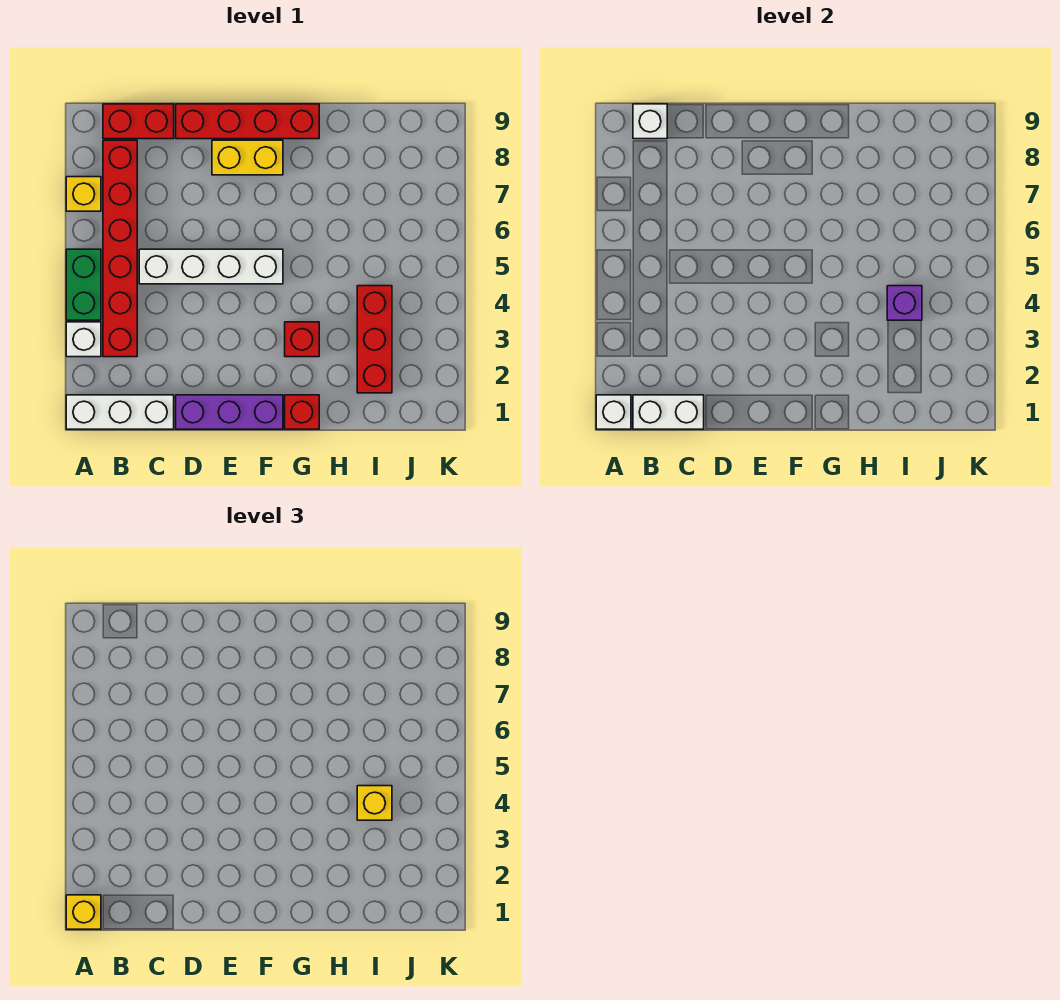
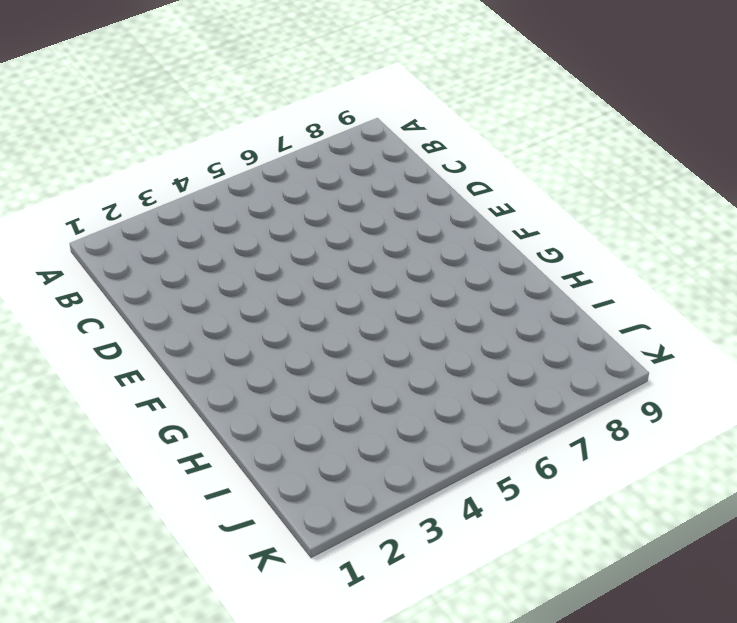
none -> white brick A1:C1 level 1
none -> white brick A3 level 1
none -> green brick A4:A5 level 1

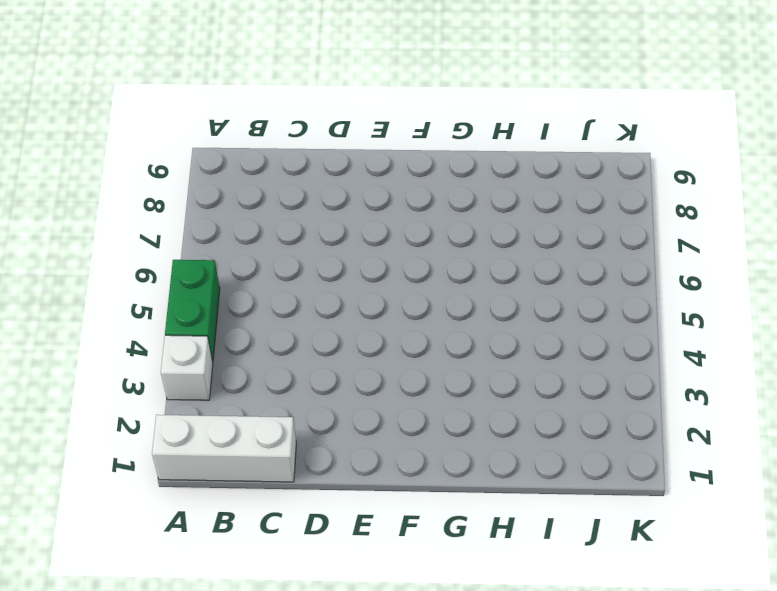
none -> yellow brick A7 level 1
none -> red brick B3:B8 level 1
none -> red brick B9:C9 level 1

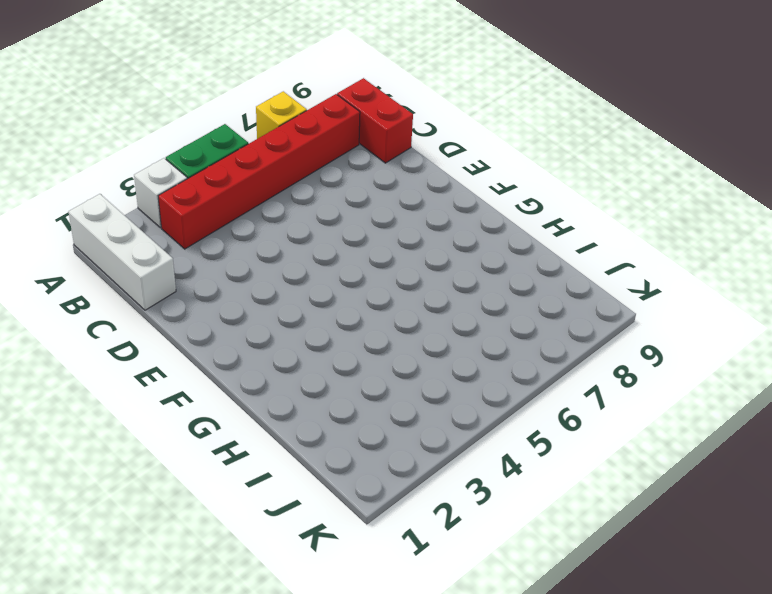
none -> white brick C5:F5 level 1
none -> purple brick D1:F1 level 1
none -> red brick D9:G9 level 1

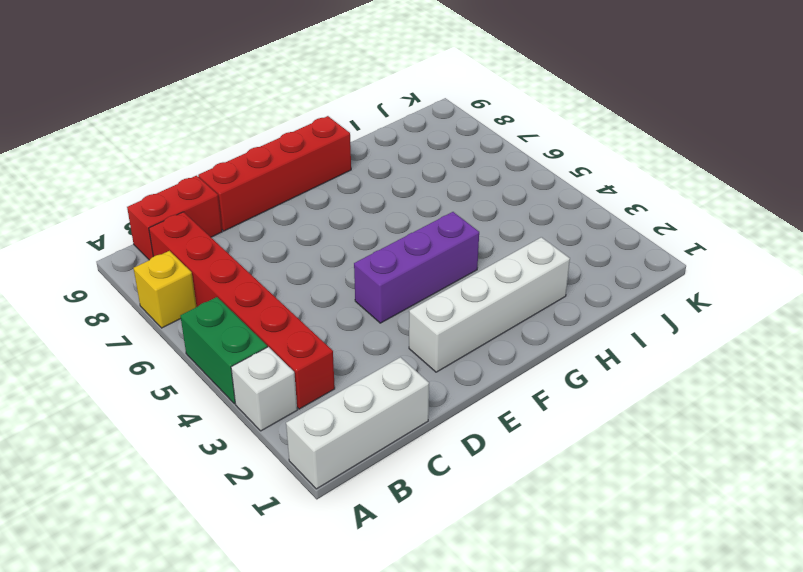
white brick E2:H2 level 1 -> white brick C5:F5 level 1
purple brick E4:G4 level 1 -> purple brick D1:F1 level 1
none -> yellow brick E8:F8 level 1
none -> red brick G1 level 1
none -> red brick G3 level 1

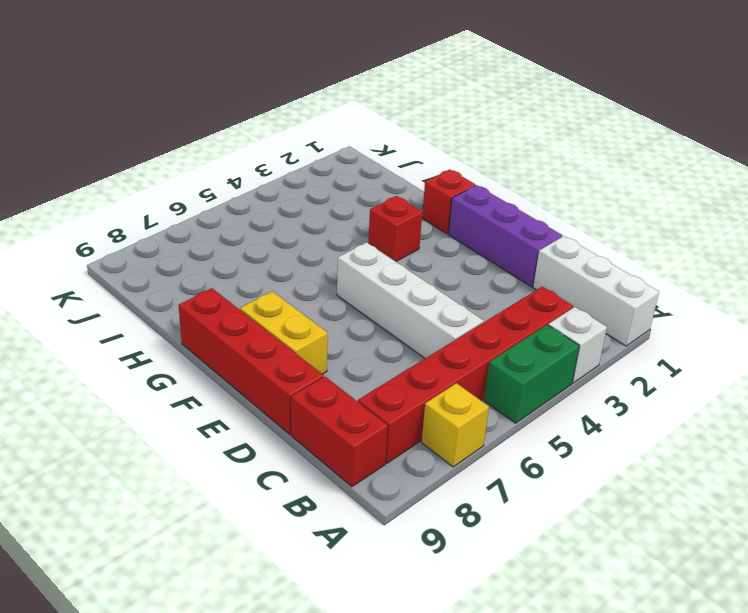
none -> red brick I2:I4 level 1
none -> white brick A1 level 2
none -> white brick B1:C1 level 2

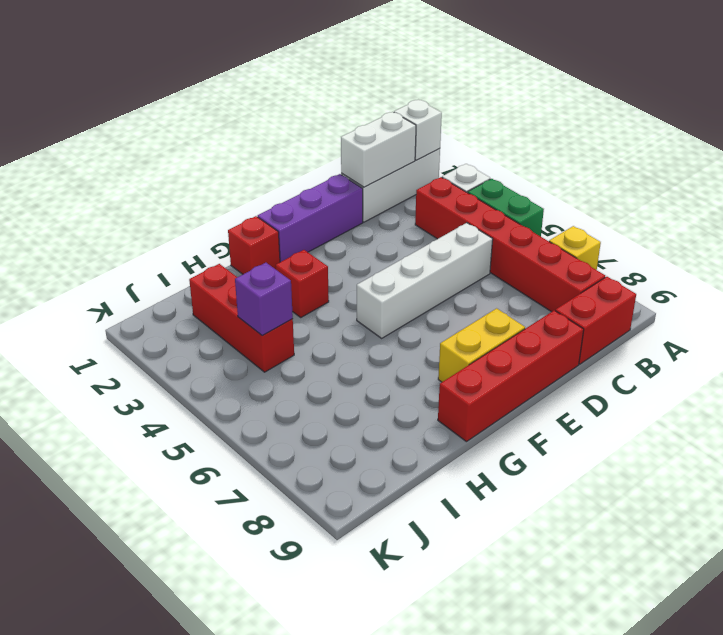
none -> white brick B9 level 2
none -> yellow brick A1 level 3
none -> yellow brick I4 level 3

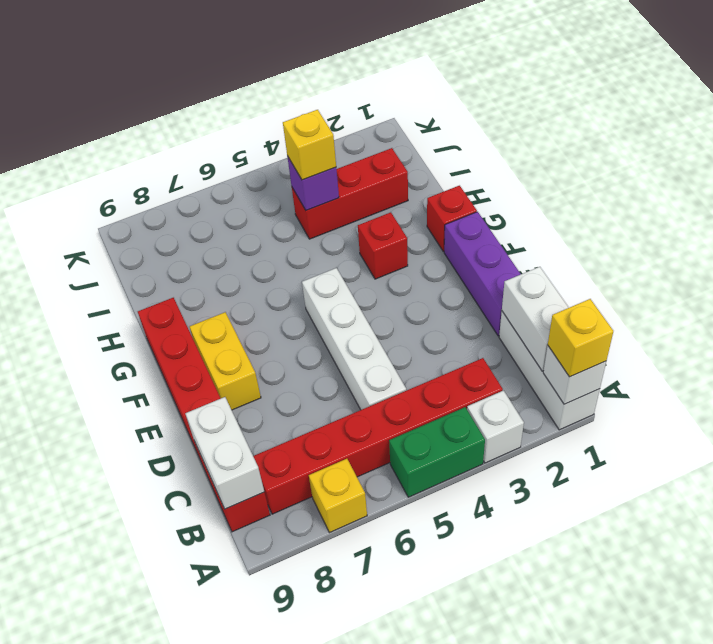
white brick B9:C9 level 2 -> white brick B9 level 2

